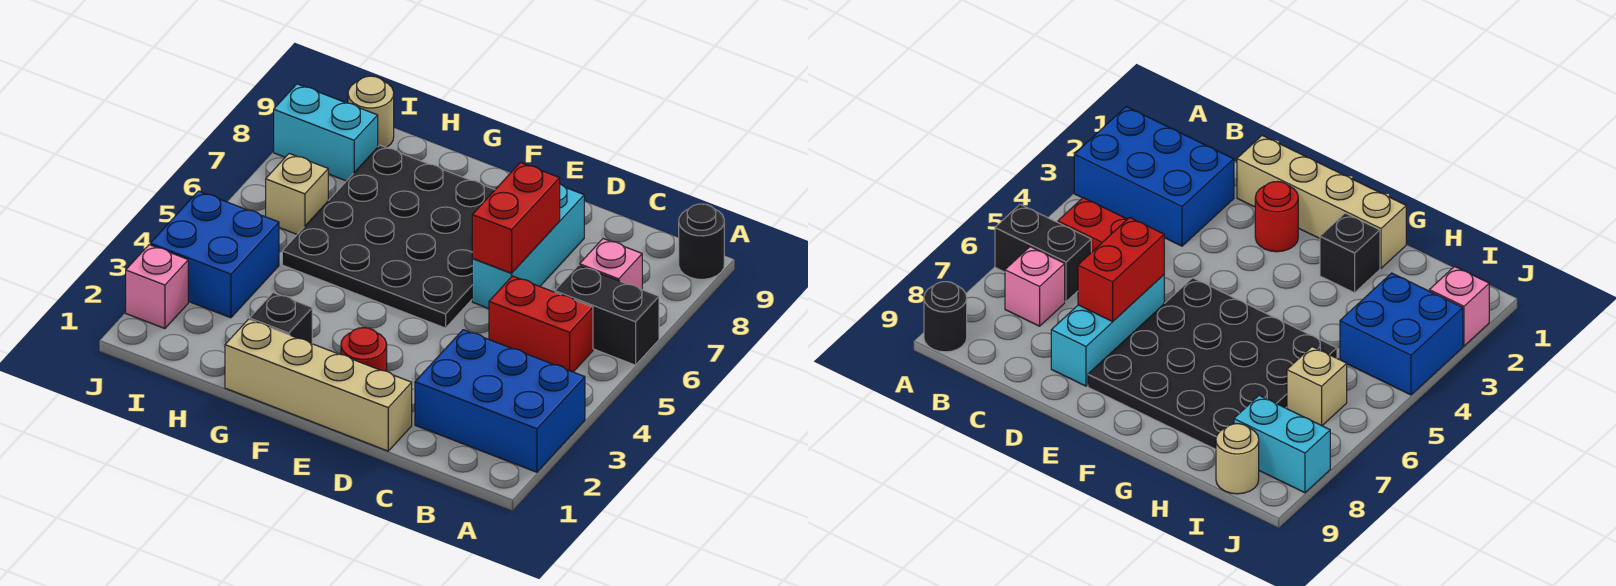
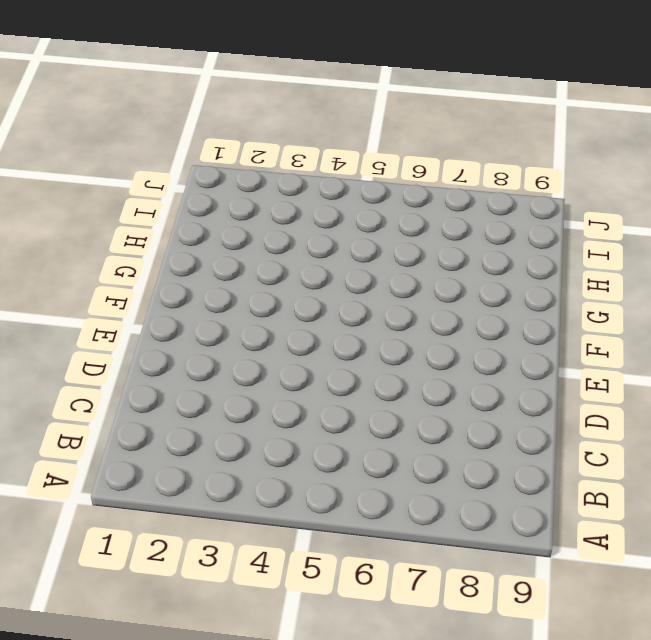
none -> blue brick A2:C3 level 1
none -> black brick A6:B6 level 1
none -> black round brick A9 level 1

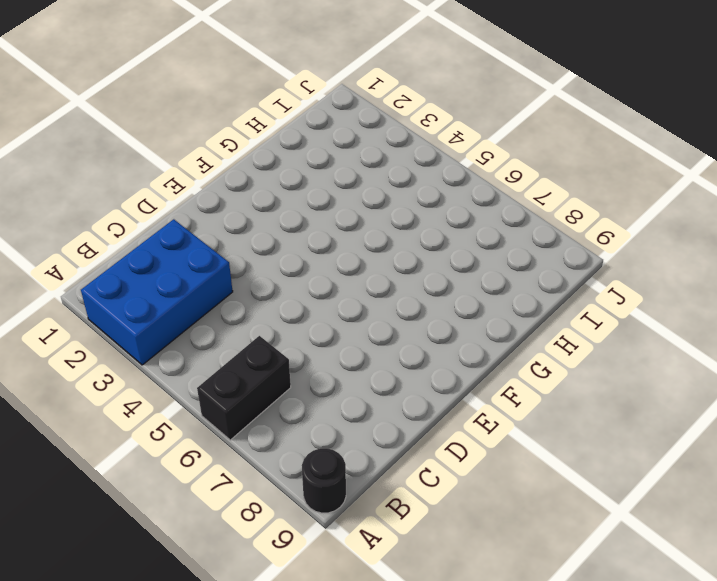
none -> red brick B5:C5 level 1
none -> pink brick B7 level 1
none -> tan brick D1:G1 level 1

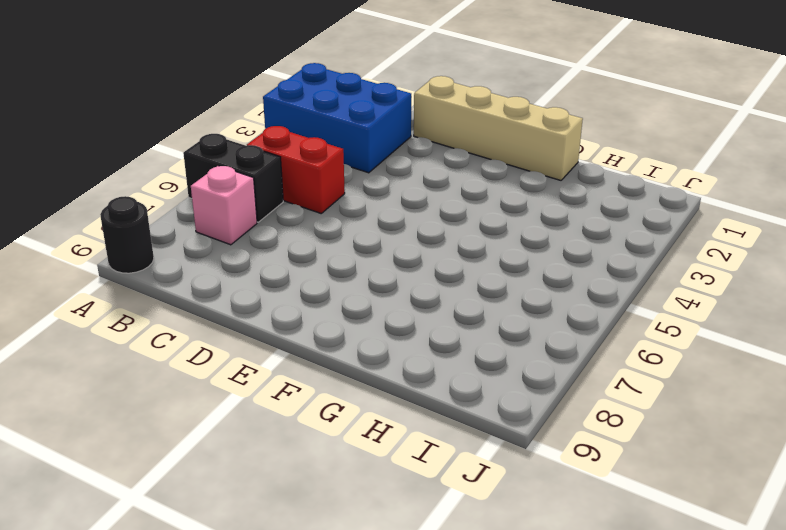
none -> cyan brick D6:D8 level 1
none -> red round brick E2 level 1
none -> black plate E5:H8 level 1

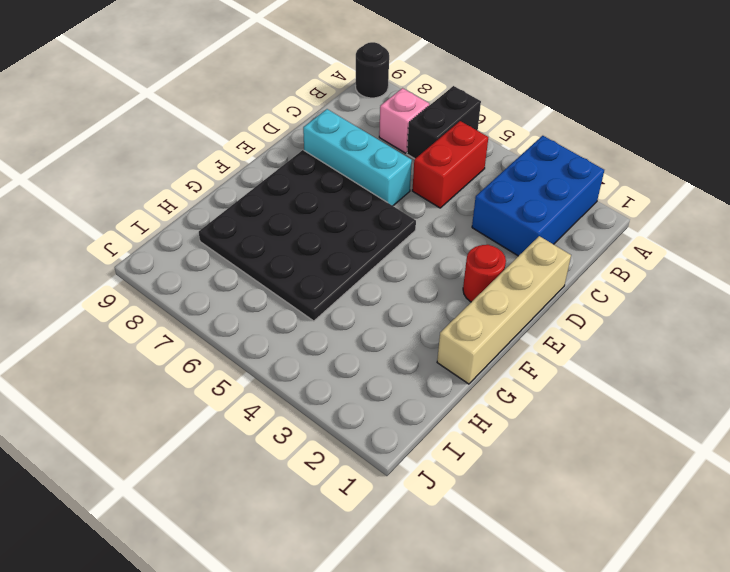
none -> black brick G2 level 1
none -> blue brick I3:J4 level 1
none -> tan brick I6 level 1

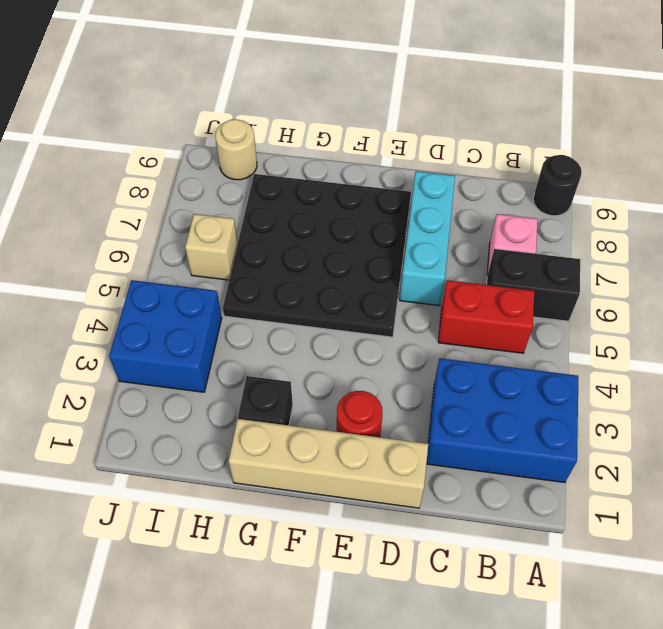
none -> cyan brick I8:J8 level 1
none -> pink brick J2 level 1
none -> red brick D6:D7 level 2

